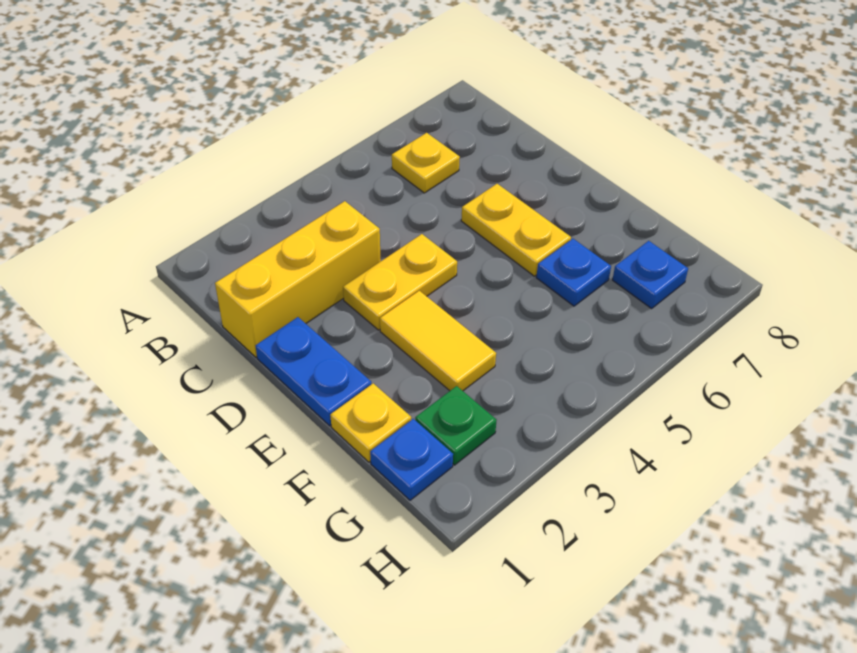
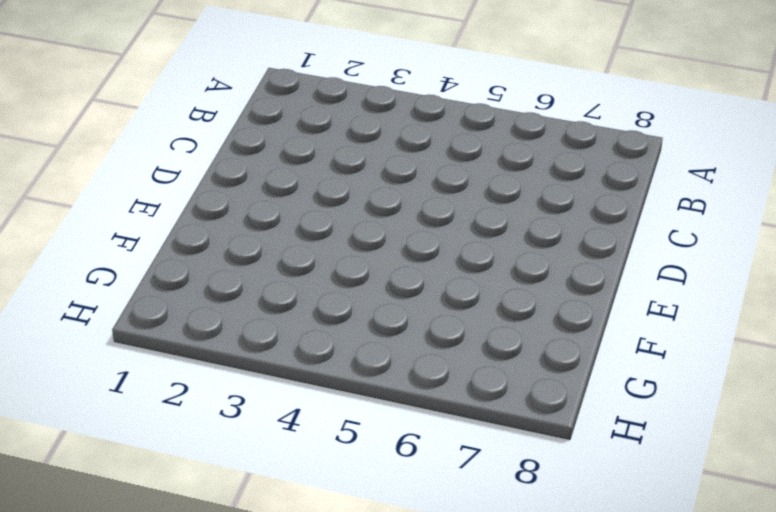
none -> yellow plate B6 level 1
none -> yellow brick C1:C3 level 1

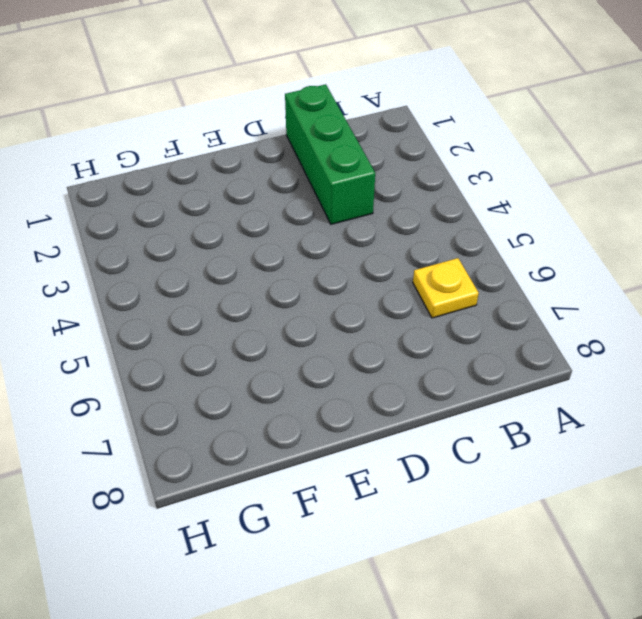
green brick C1:C3 level 1 -> yellow brick C1:C3 level 1
none -> blue plate D1:E1 level 1
none -> yellow plate D3:D4 level 1

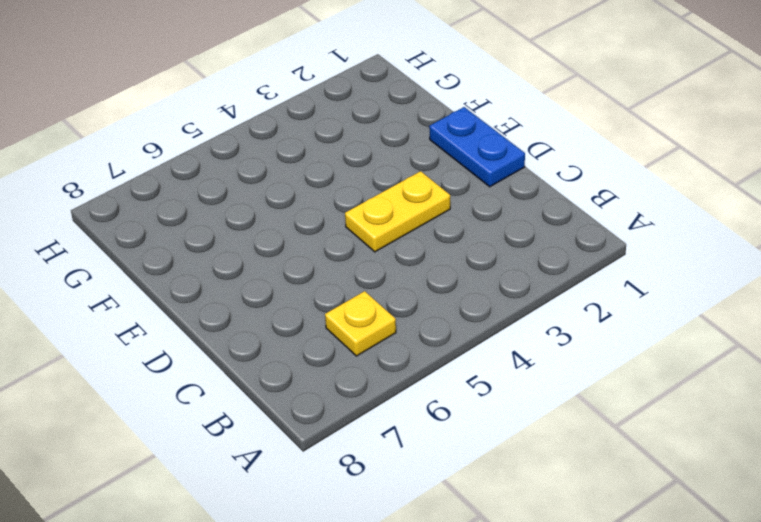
none -> yellow brick C1:C3 level 1
none -> yellow plate D6:E6 level 1

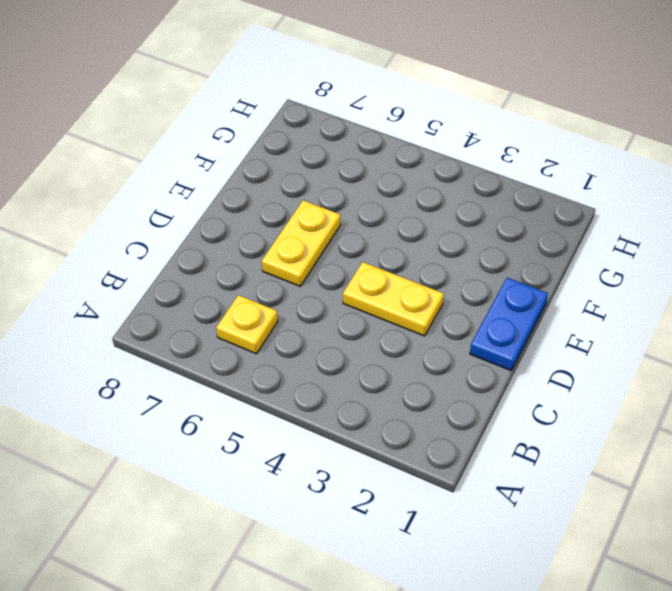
none -> yellow brick C1:C3 level 1
none -> yellow tile E3:F3 level 1

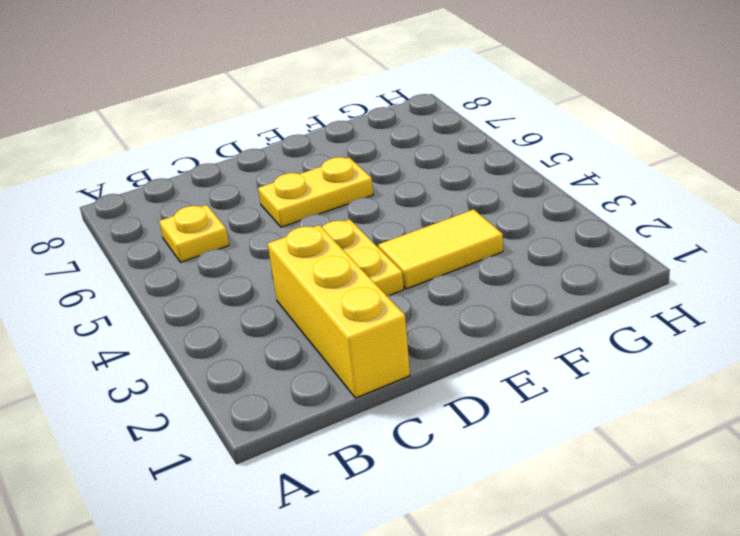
none -> blue plate D1:E1 level 1
none -> yellow plate F1 level 1

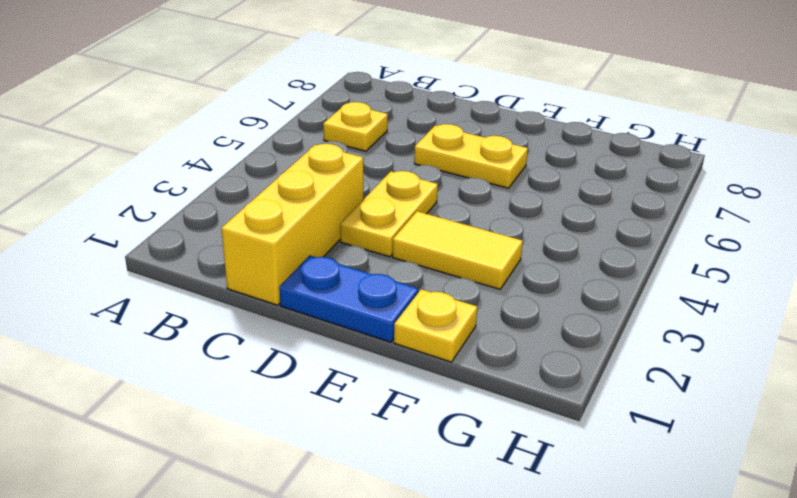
none -> blue plate F6 level 1
none -> blue plate G1 level 1

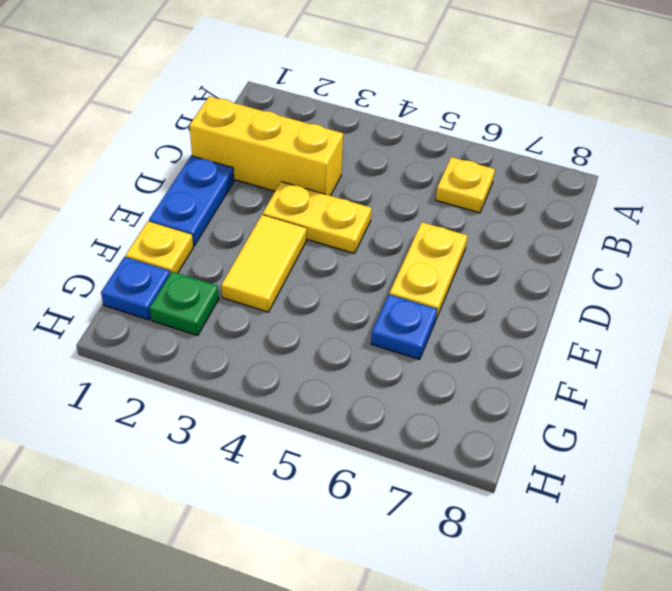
none -> blue plate G7 level 1

